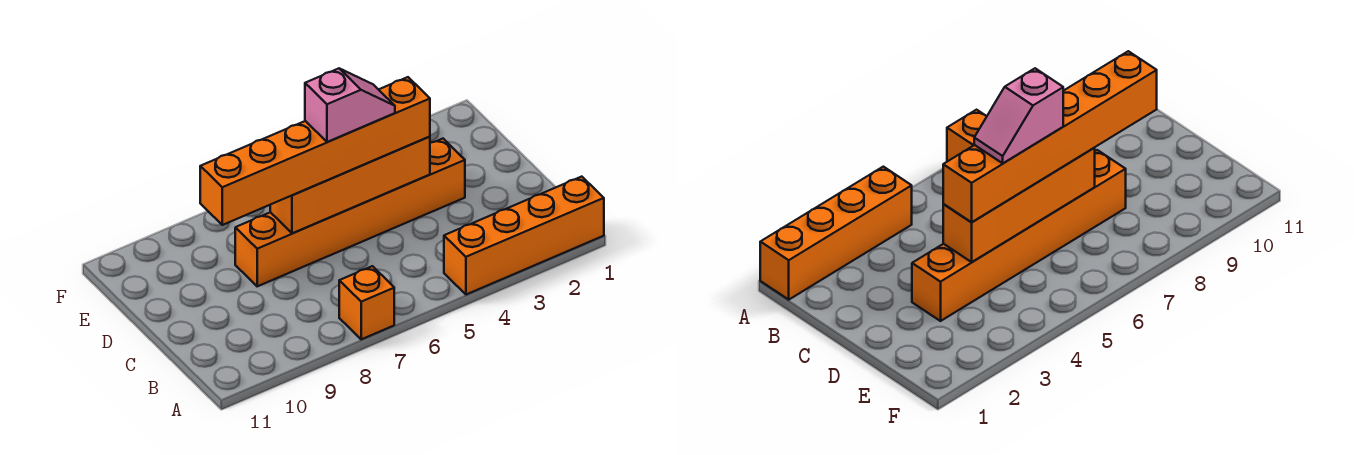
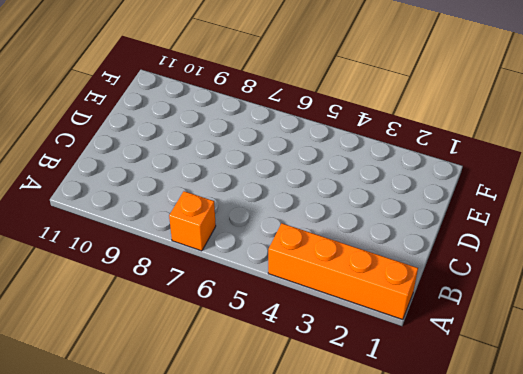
none -> orange brick D3:D8 level 1
none -> orange brick D4:D7 level 2

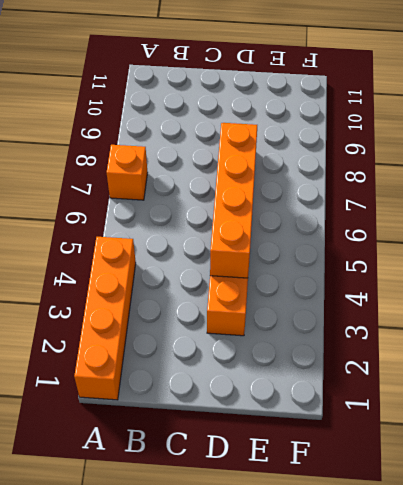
none -> orange brick D4:D9 level 3
none -> pink slope D5:D6 level 4 top 6

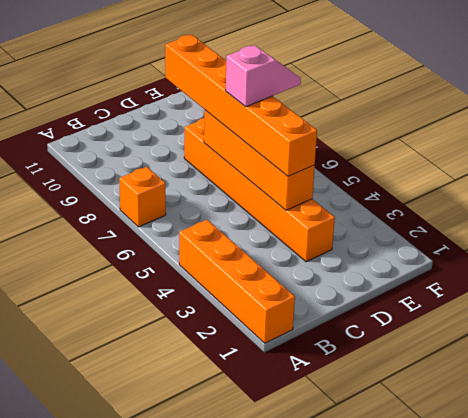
pink slope D6:E6 level 4 top D -> pink slope D5:D6 level 4 top 6

